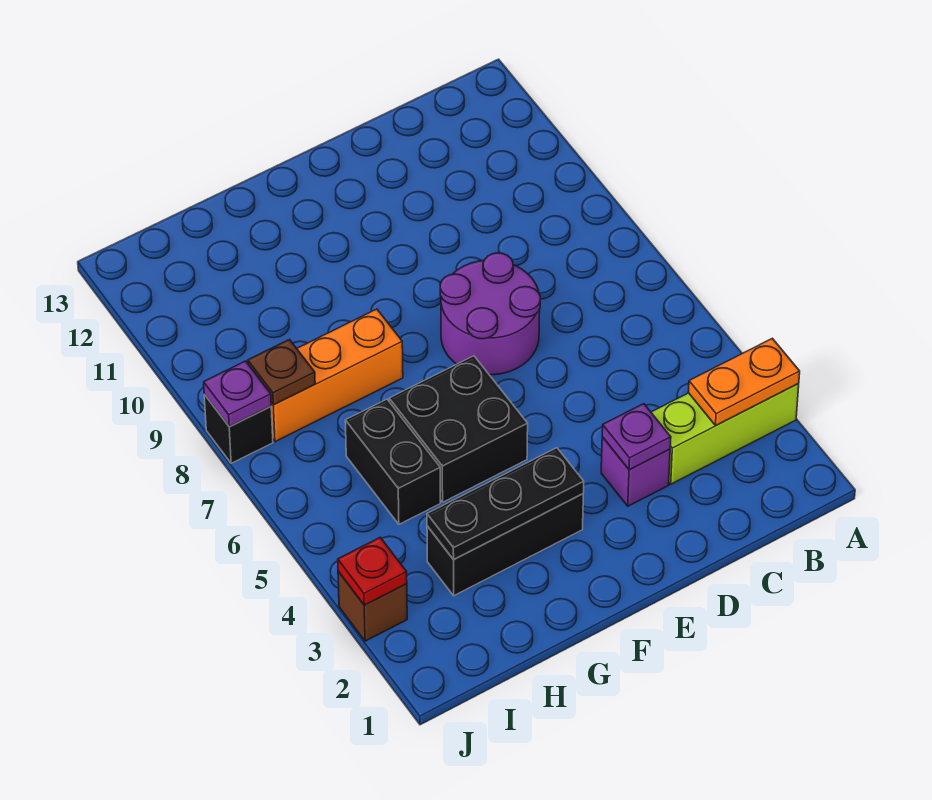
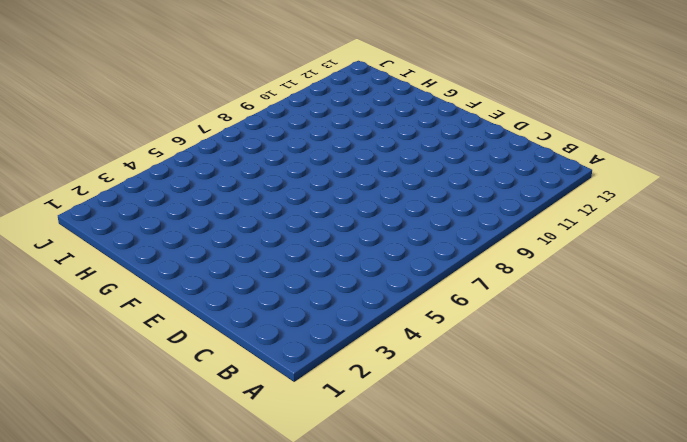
none -> lime brick A3:C3 level 1
none -> purple brick D3 level 1
none -> purple round brick D7:E8 level 1

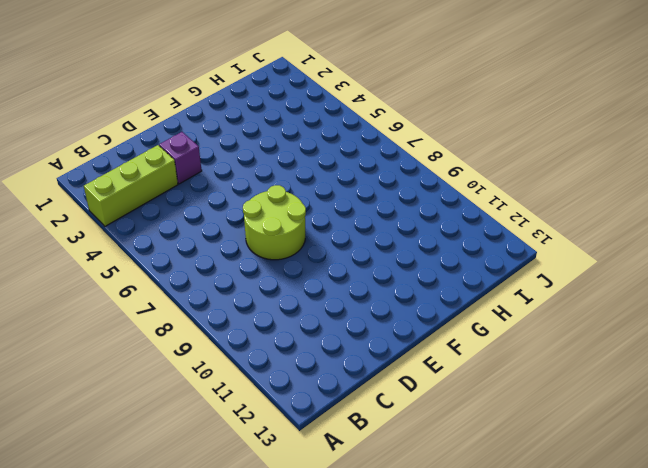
lime round brick D7:E8 level 1 -> purple round brick D7:E8 level 1
none -> black brick F3:H3 level 1
none -> black brick F5:G6 level 1
none -> orange brick G8:I8 level 1

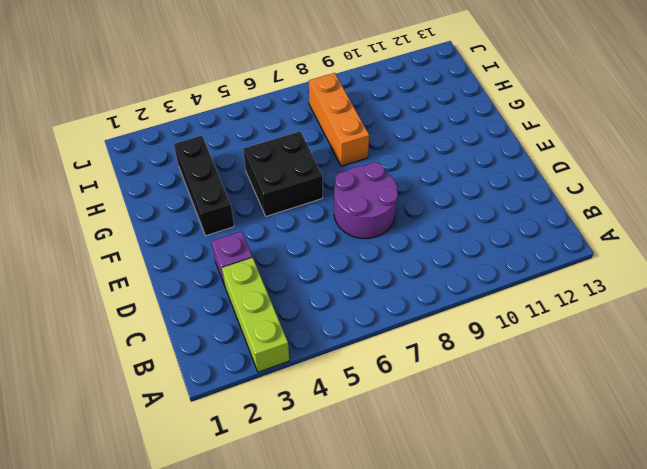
none -> black brick H5:H6 level 1
none -> brown brick J3 level 1
none -> black brick J8 level 1

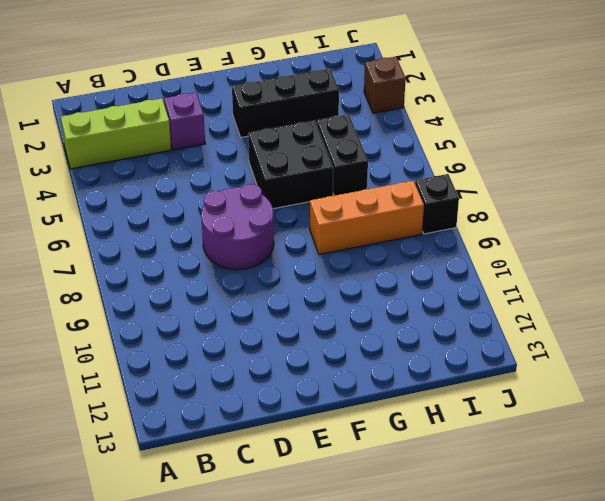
none -> orange plate A3:B3 level 2
none -> purple plate D3 level 2
none -> black plate F3:H3 level 2

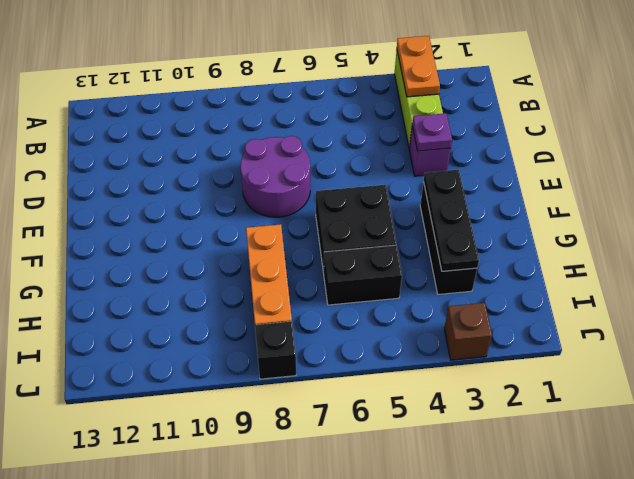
none -> brown plate I8 level 2
none -> red plate J3 level 2
none -> purple plate J8 level 2

